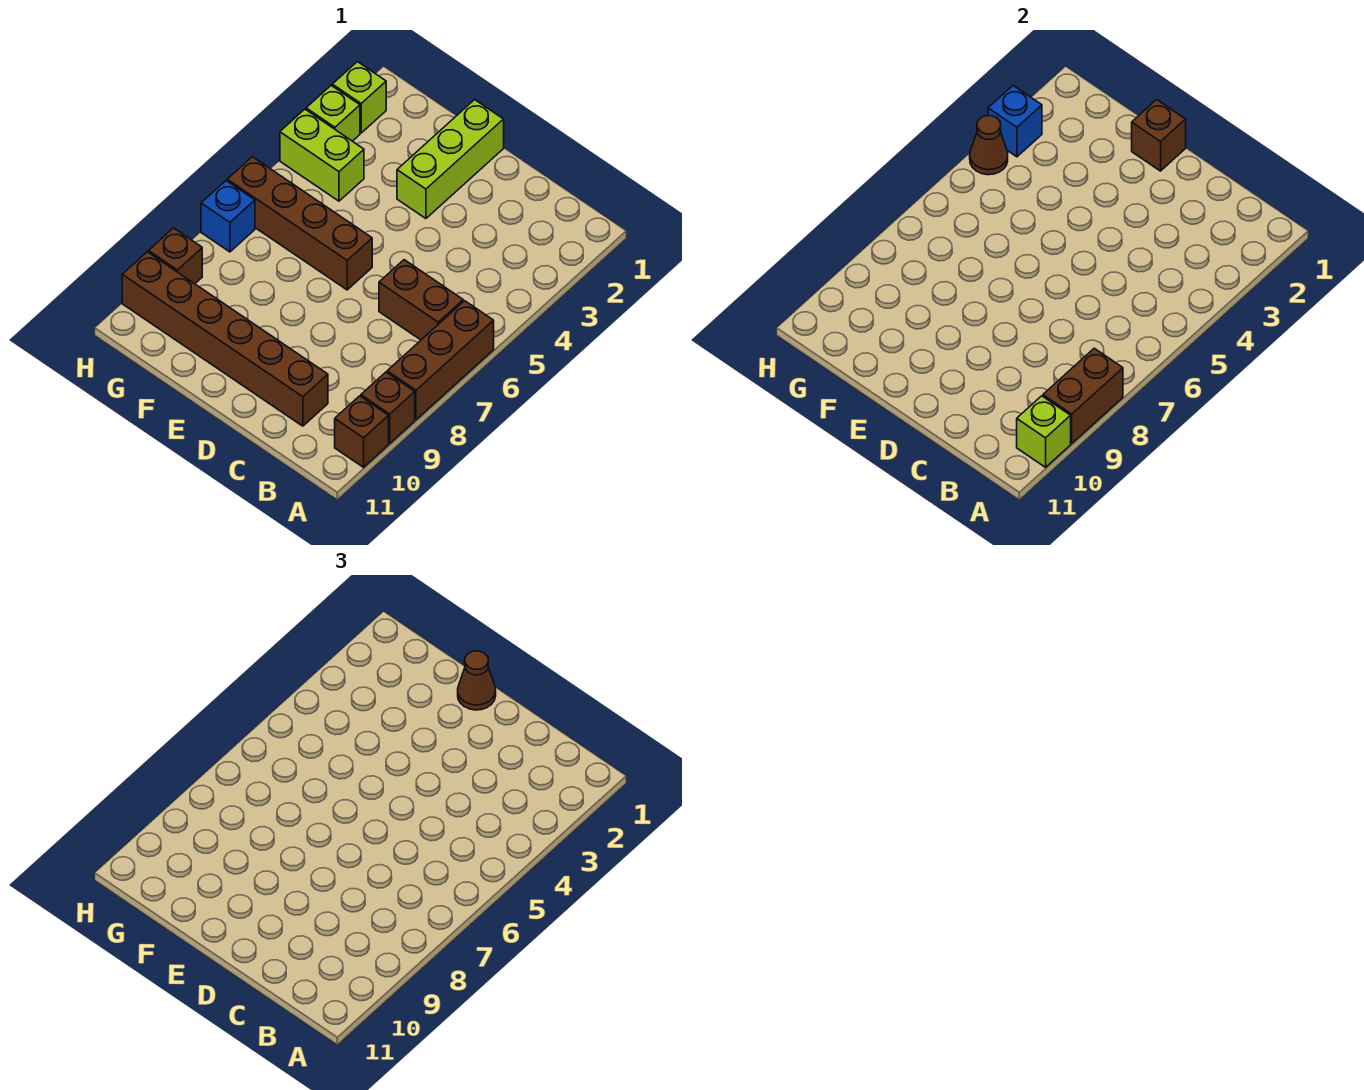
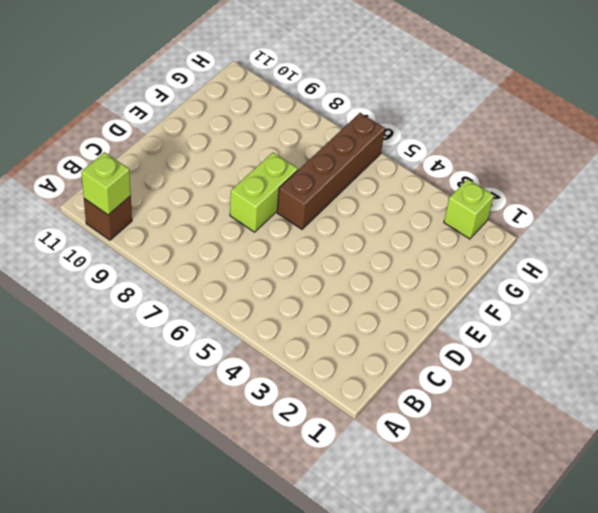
lime brick D7:E7 level 1 -> lime brick G4:H4 level 1
none -> brown brick A6:A8 level 1
none -> brown brick A9 level 1
none -> brown brick B6:C6 level 1

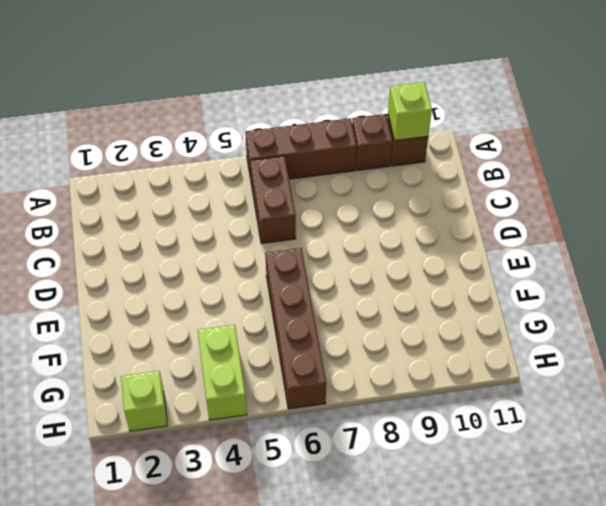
none -> brown brick C10:H10 level 1
none -> lime brick E1:E3 level 1
none -> lime brick H3 level 1

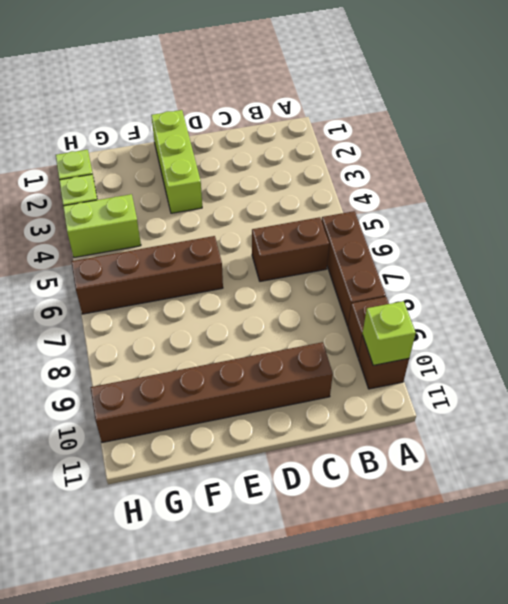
none -> blue brick H7 level 1
none -> brown brick H9 level 1
none -> brown brick A8:A9 level 2

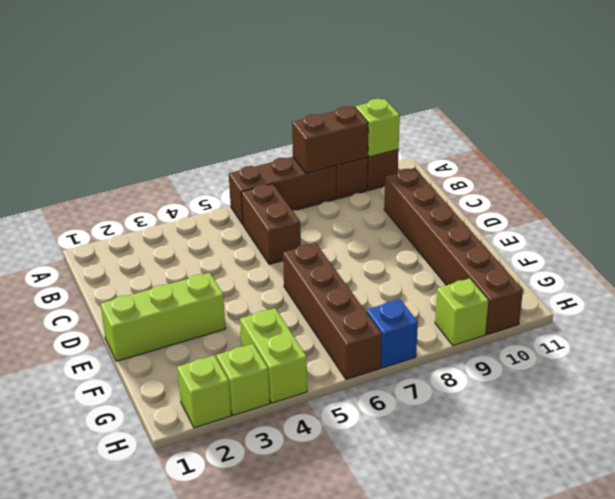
lime brick H9 level 1 -> brown brick H9 level 1
none -> brown brick E1 level 2
none -> blue brick H3 level 2
none -> brown cone H4 level 2

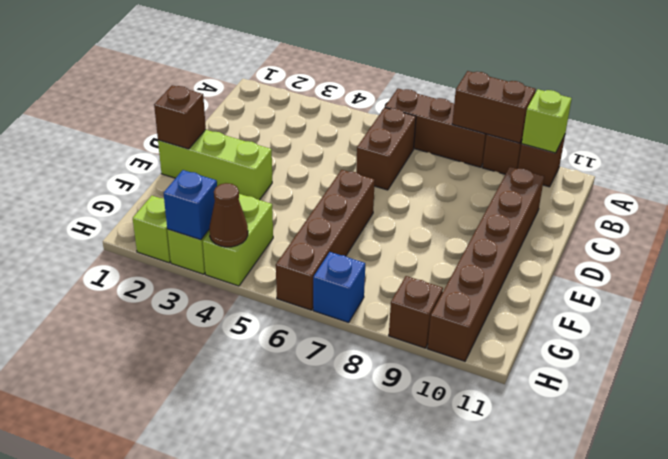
none -> brown cone E1 level 3

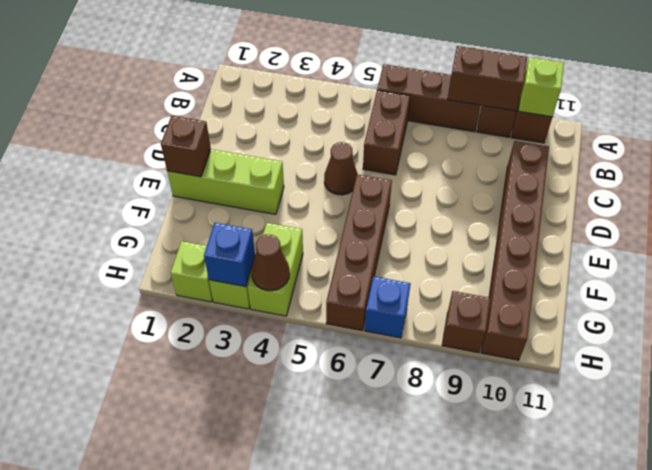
brown cone D5 level 1 -> brown cone E1 level 3

